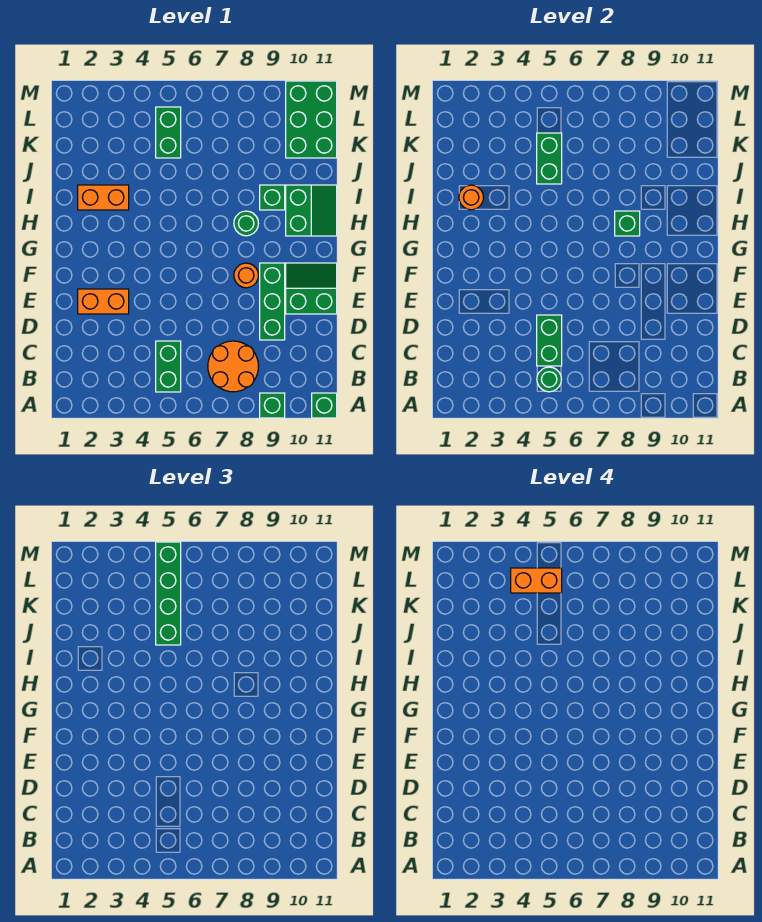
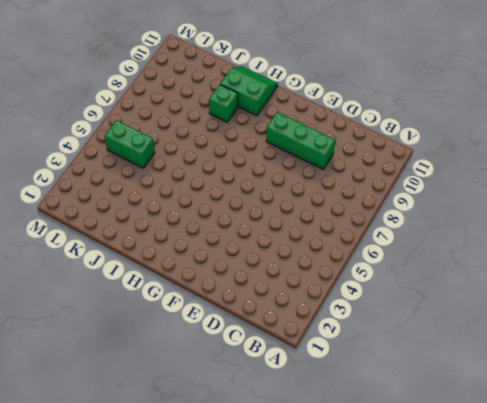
none -> green brick A9 level 1
none -> green brick A11 level 1
none -> green brick B5:C5 level 1

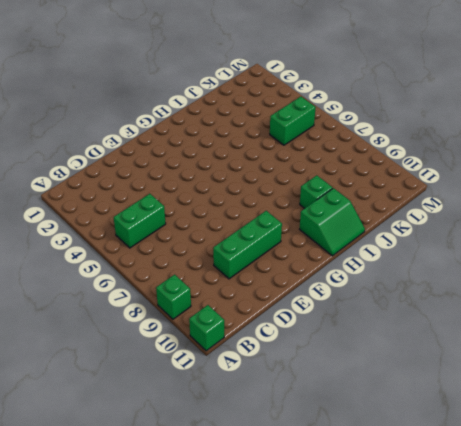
none -> orange round brick B7:C8 level 1
none -> orange brick E2:E3 level 1
none -> green slope E10:F11 level 1 top E

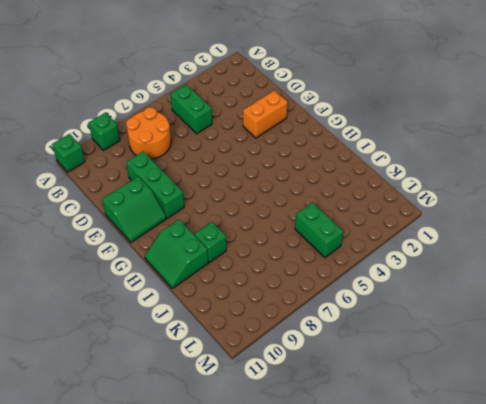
none -> orange round brick F8 level 1
none -> green round brick H8 level 1
none -> orange brick I2:I3 level 1

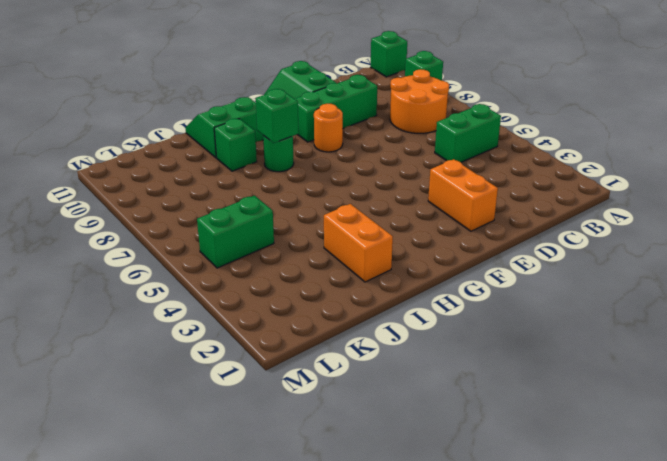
none -> green brick K10:M11 level 1
none -> green round brick B5 level 2
none -> green brick C5:D5 level 2

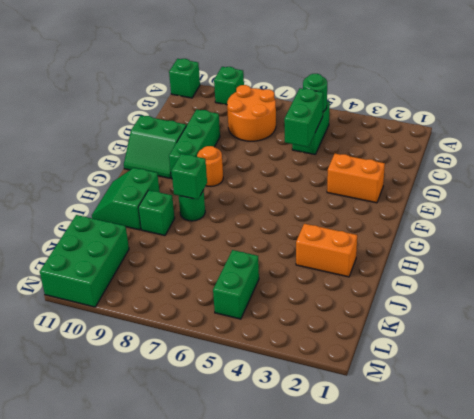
none -> orange round brick I2 level 2
none -> green brick J5:K5 level 2
none -> green brick J5:M5 level 3

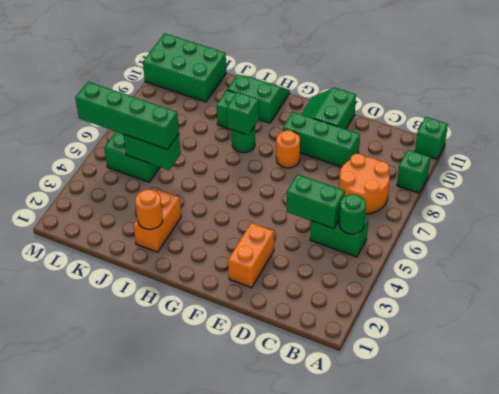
none -> orange brick L4:L5 level 4

